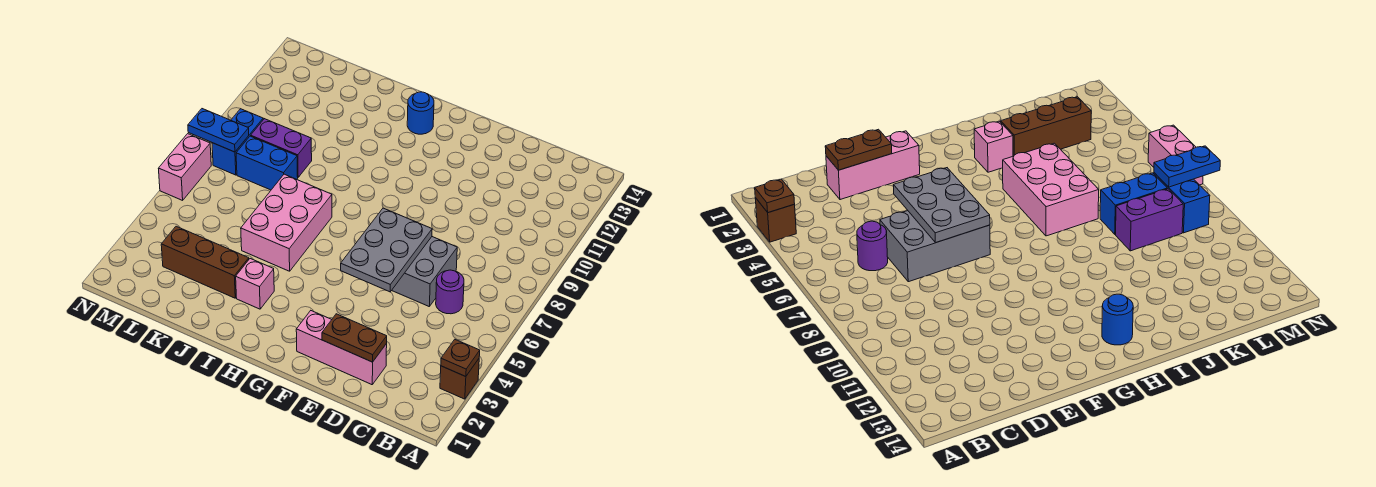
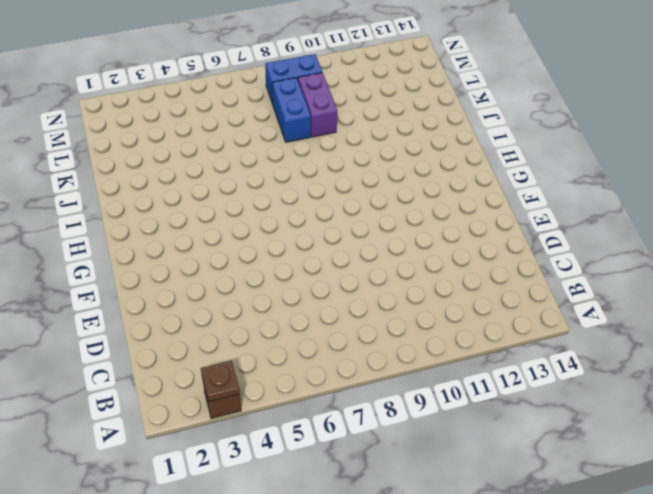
none -> purple round brick C6 level 1
none -> pink brick D2:F2 level 1
none -> grey brick D6:F7 level 1

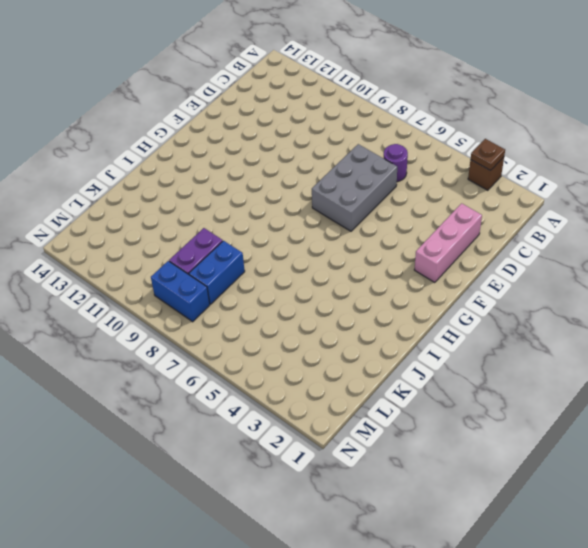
none -> blue round brick H13 level 1
none -> pink brick I3 level 1
none -> pink brick I5:J7 level 1

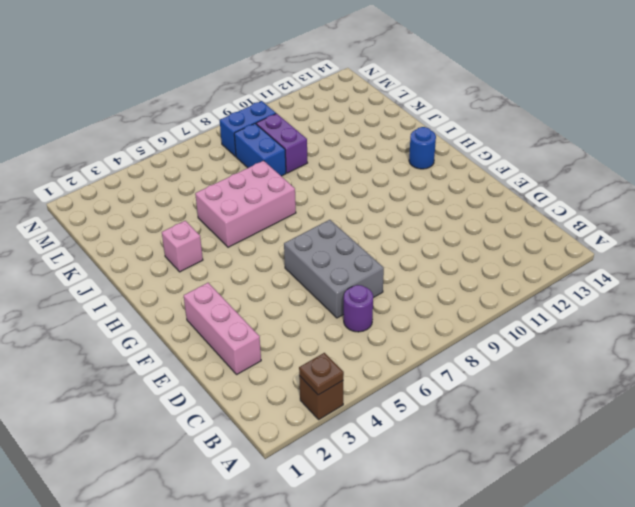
none -> brown brick J3:L3 level 1
none -> pink brick N6:N7 level 1
none -> brown plate D2:E2 level 2

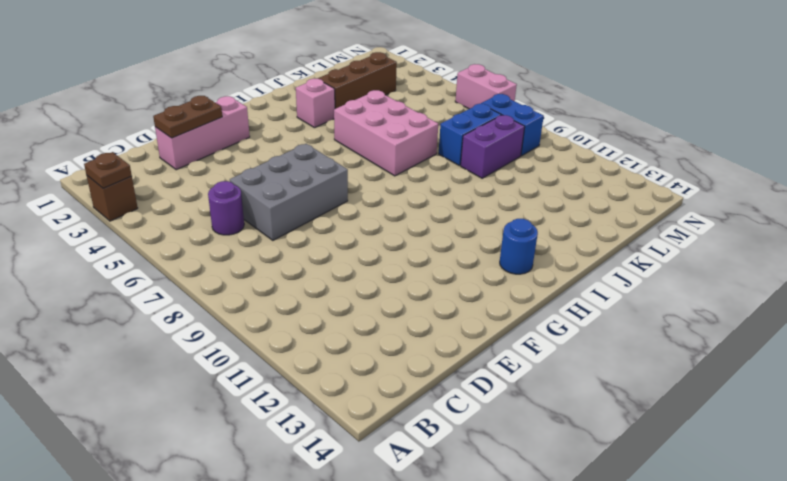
none -> grey plate E5:F7 level 2
none -> blue plate M8:N8 level 2

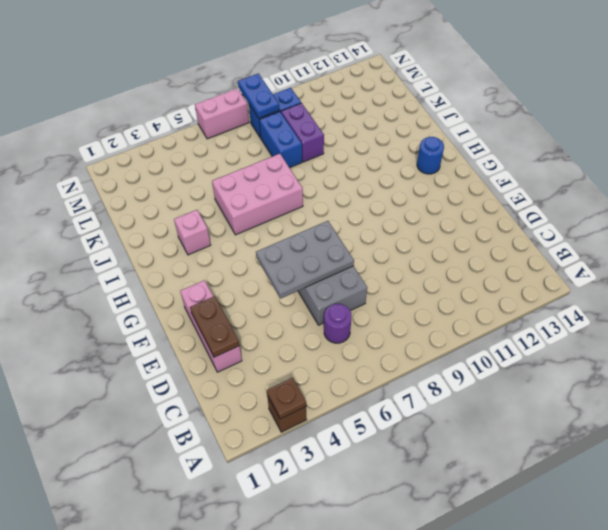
none -> brown brick J3:L3 level 1

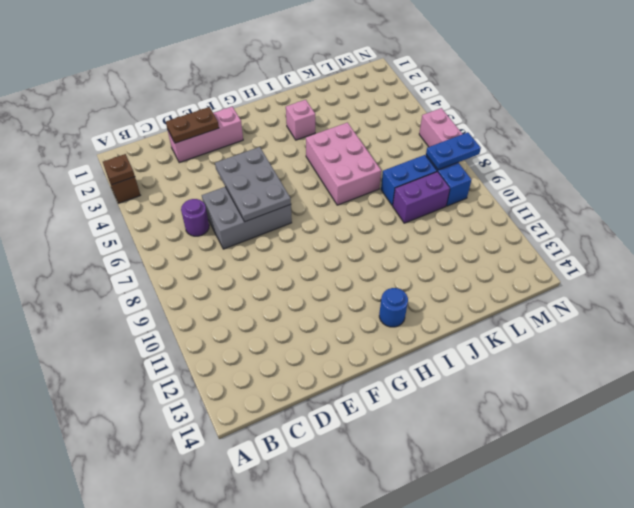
none -> brown brick J3:L3 level 1

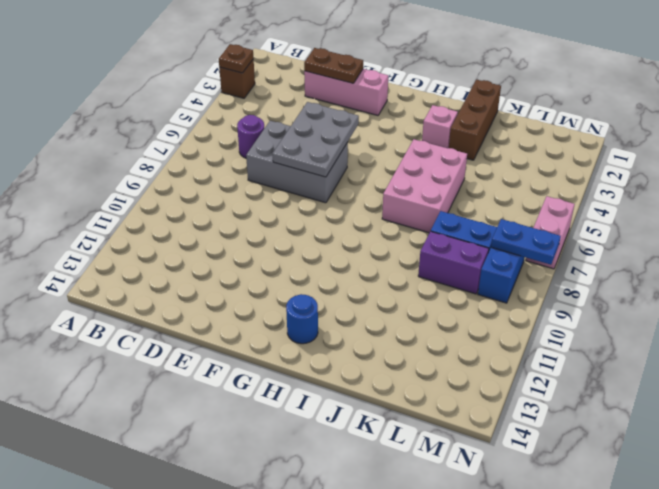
brown brick J1:J3 level 1 -> brown brick J3:L3 level 1

